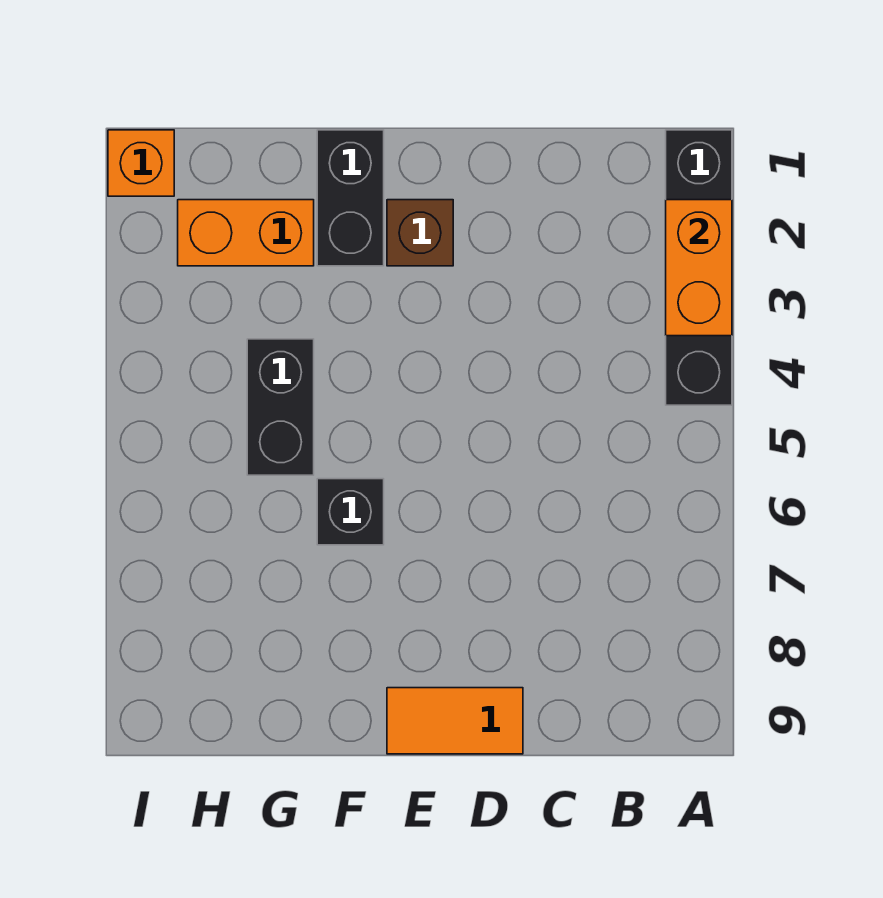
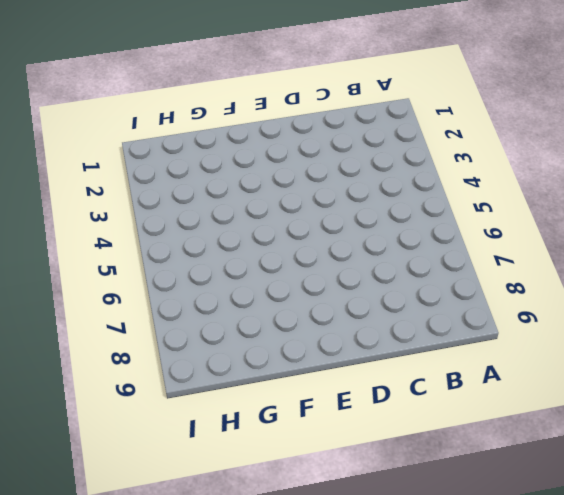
none -> black brick A1:A4 level 1
none -> orange tile D9:E9 level 1

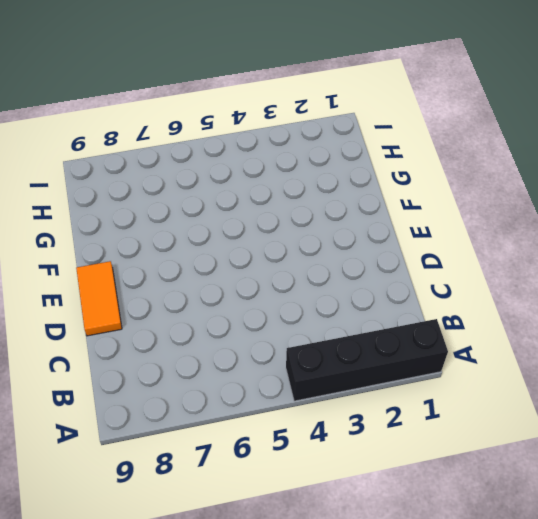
none -> brown brick E2 level 1
none -> black brick F1:F2 level 1

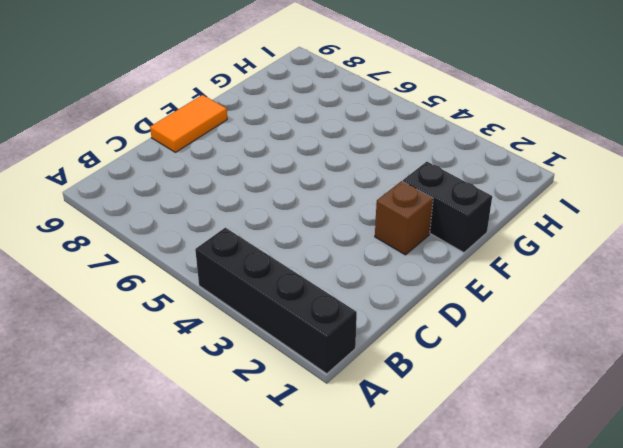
none -> black brick F6 level 1
none -> orange brick G2:H2 level 1

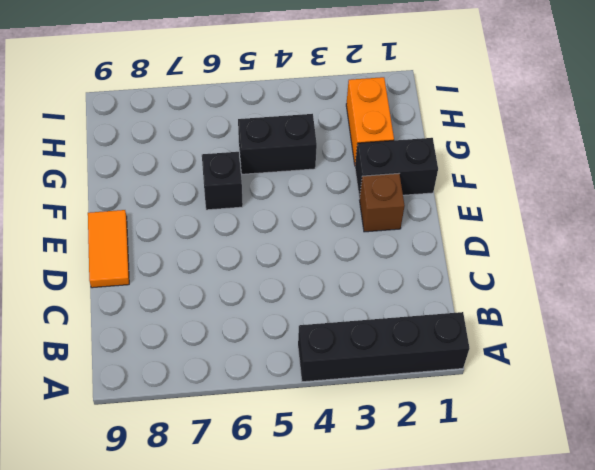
none -> orange brick I1 level 1
none -> orange brick A2:A3 level 2

